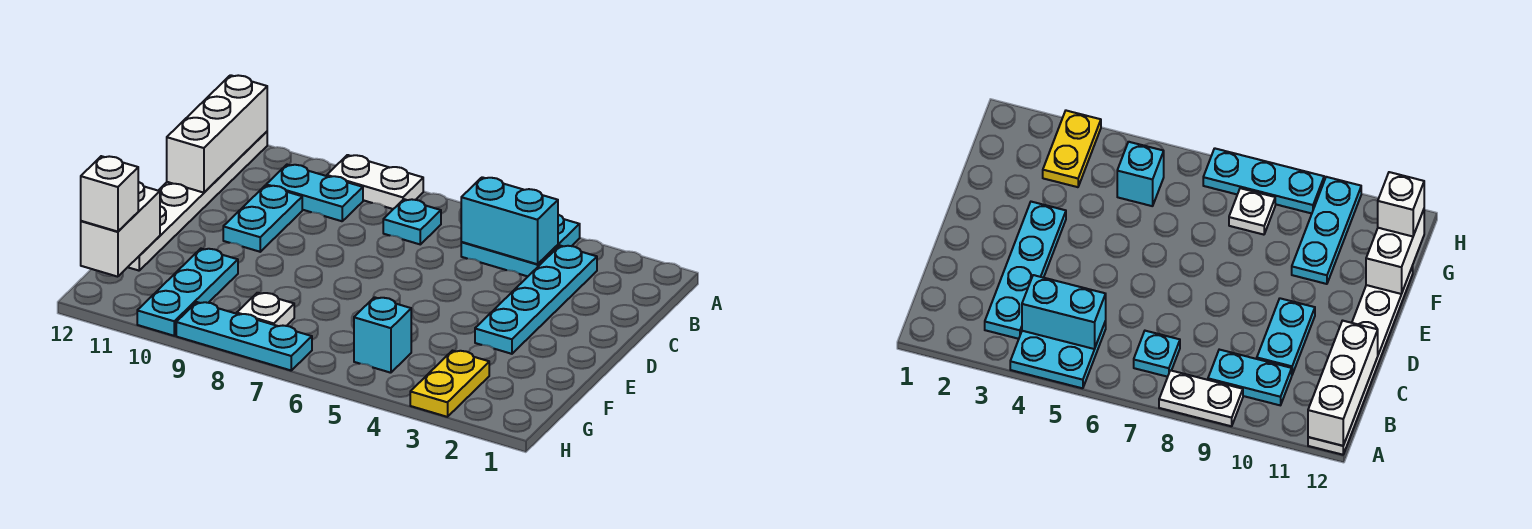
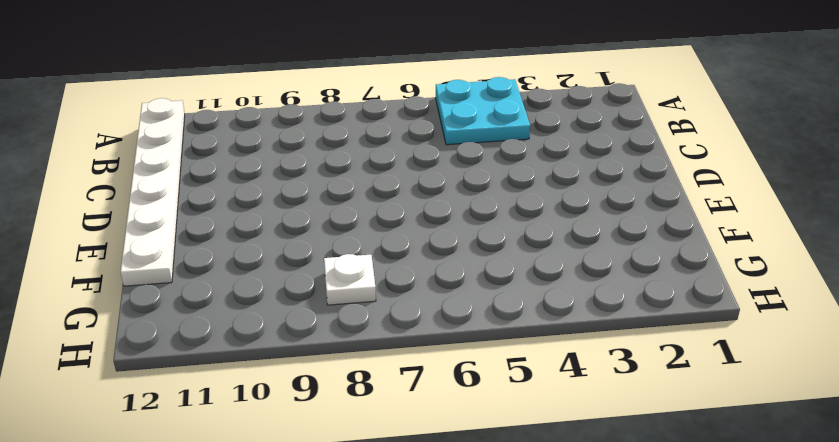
none -> white plate A8:A9 level 1
none -> cyan plate B3:E3 level 1
none -> cyan plate B7 level 1

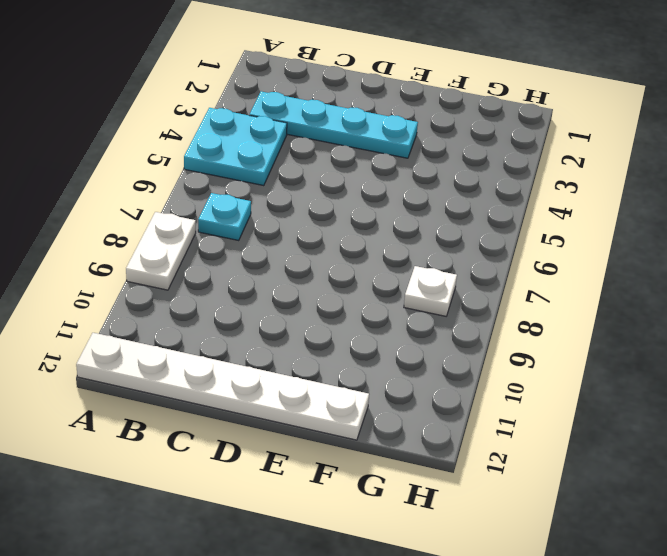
none -> cyan plate B9:B10 level 1
none -> cyan plate C10:D10 level 1
none -> cyan plate F10:H10 level 1

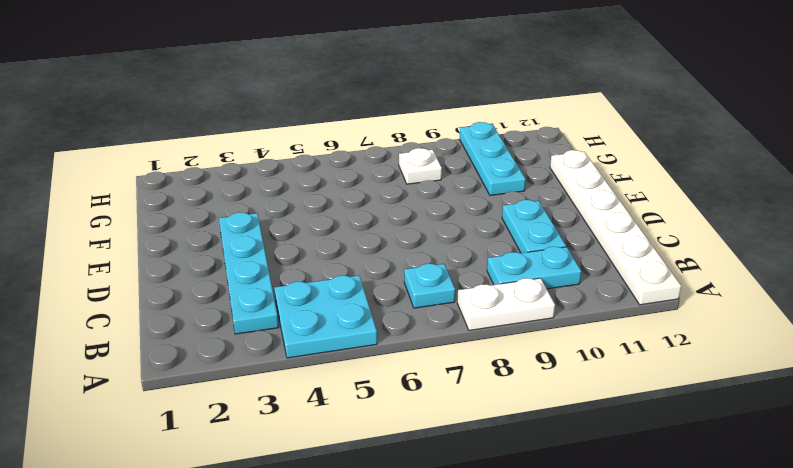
none -> yellow plate G3:H3 level 1
none -> cyan brick G5 level 1
none -> cyan plate H7:H9 level 1

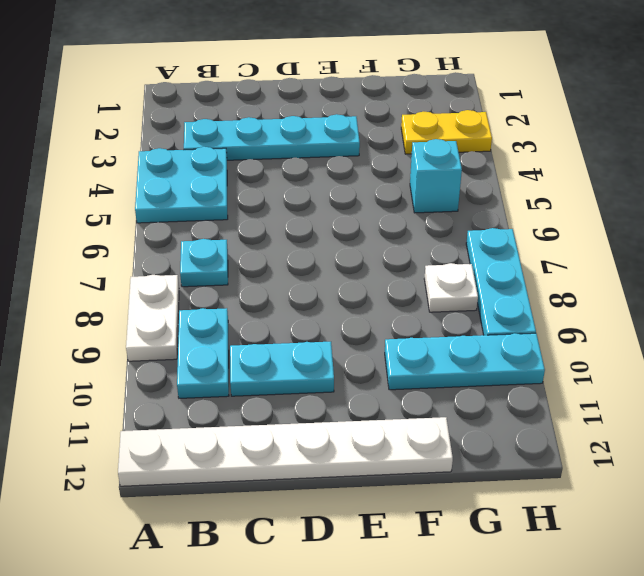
none -> white brick A12:C12 level 2
none -> cyan brick B4:B5 level 2
none -> white brick F12:G12 level 2

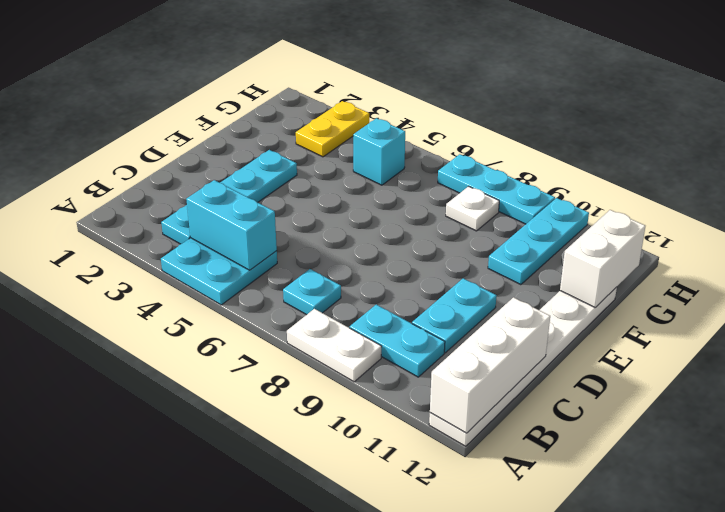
none -> white brick G12 level 3

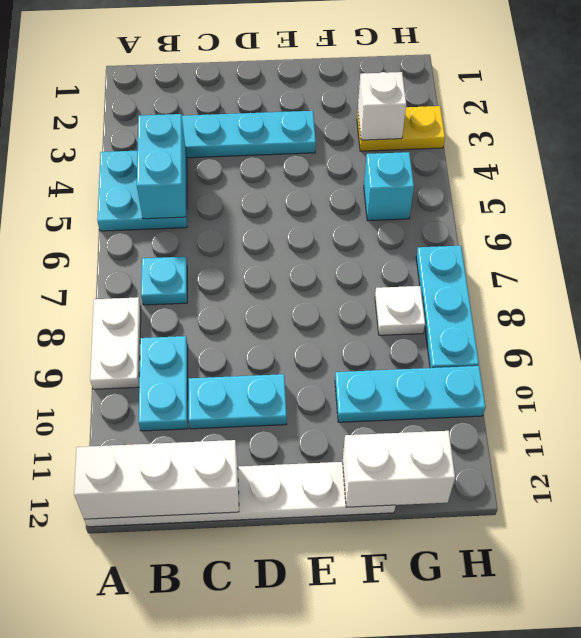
white brick G3 level 2 -> white brick G12 level 3

